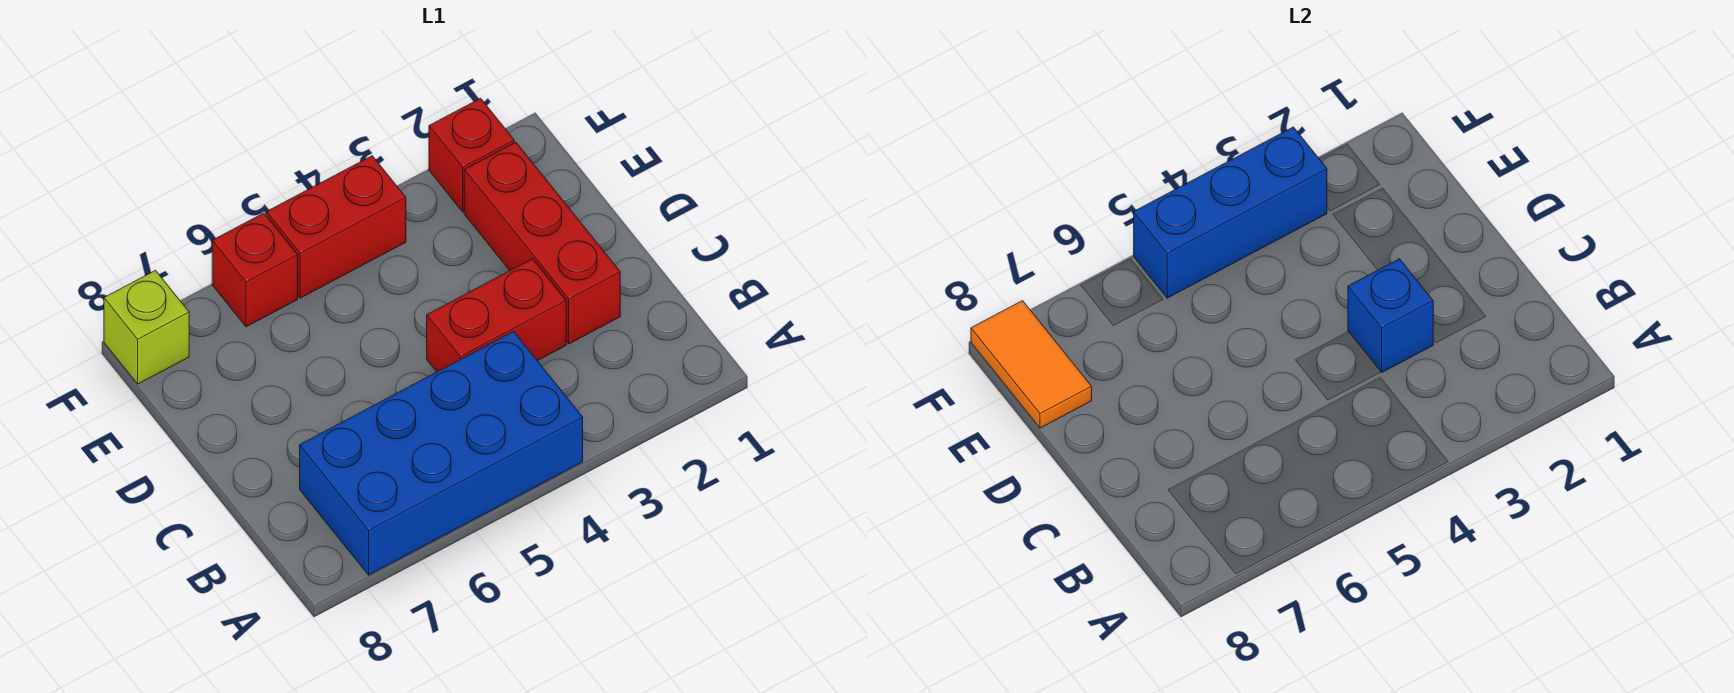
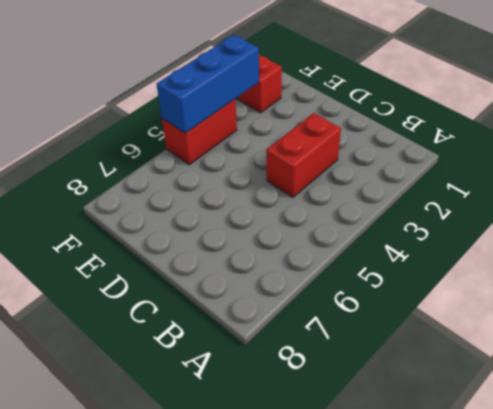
none -> blue brick A4:B7 level 1
none -> red brick C2:E2 level 1

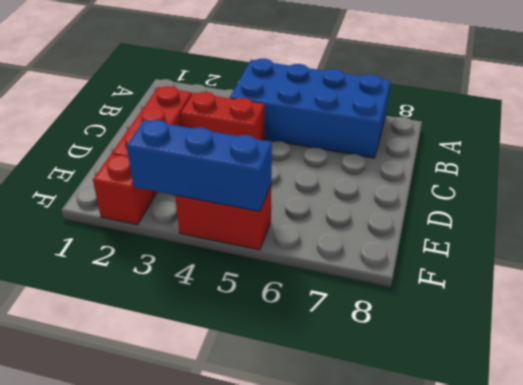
none -> red brick F6 level 1
none -> lime brick F8 level 1

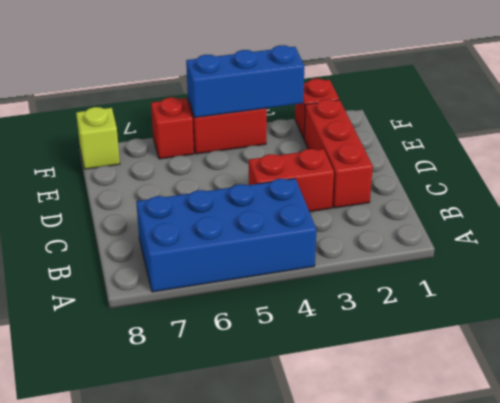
none -> blue brick C3 level 2
none -> orange tile E8:F8 level 2

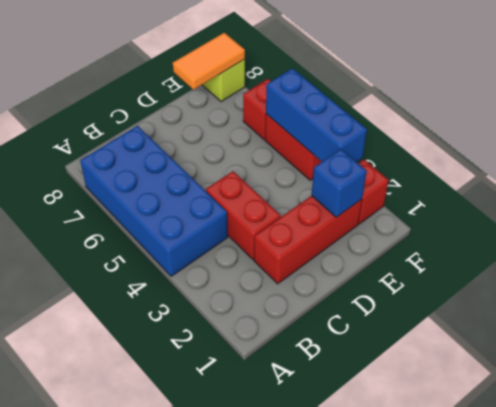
blue brick E2 level 2 -> blue brick C3 level 2

